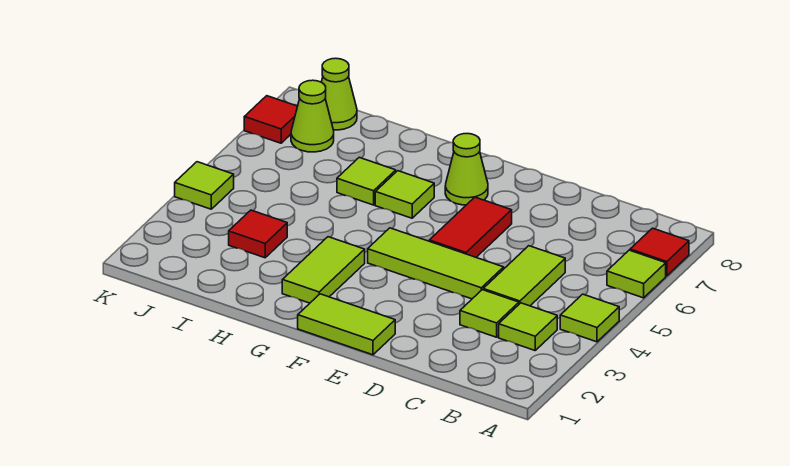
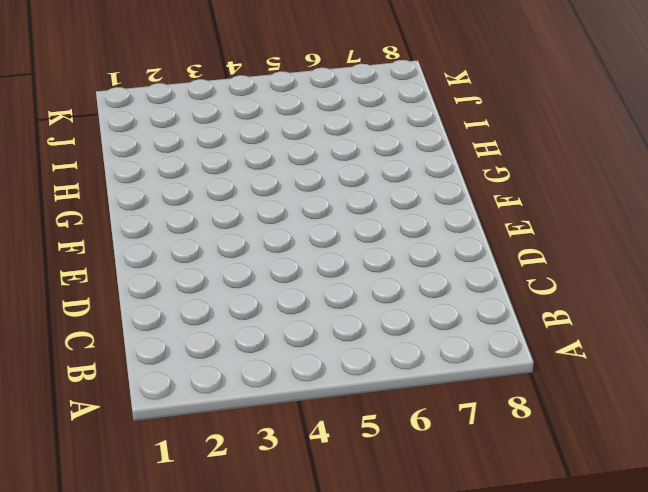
none -> lime tile A4 level 1
none -> lime tile A6 level 1
none -> red tile A7 level 1

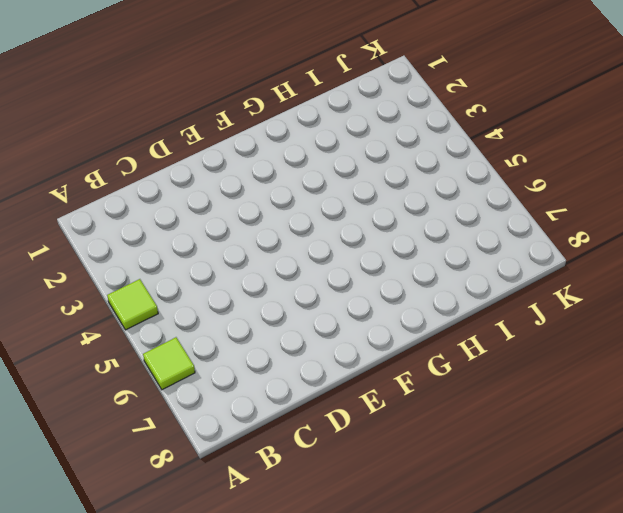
none -> red tile A7 level 1
none -> lime tile B3 level 1
none -> lime tile C3 level 1

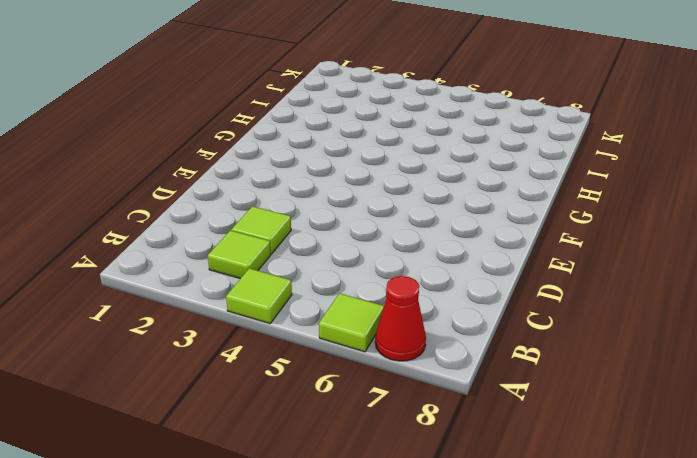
red cone A7 level 1 -> red tile A7 level 1
none -> lime tile C4:C5 level 1
none -> lime tile D4:F4 level 1
none -> lime tile E1:F1 level 1

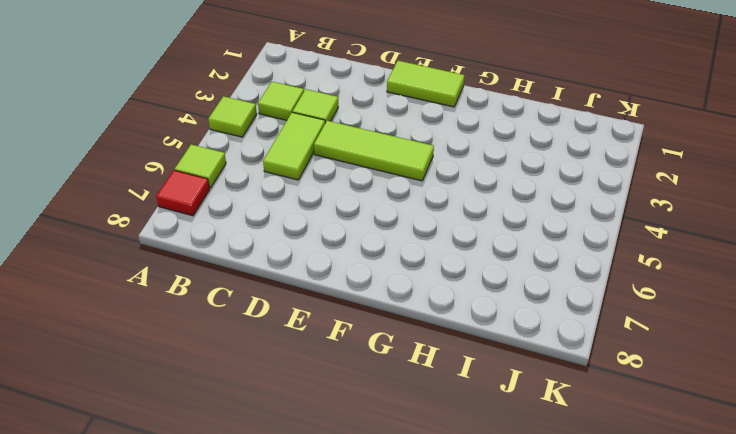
none -> red tile E5:E6 level 1
none -> lime cone F7 level 1
none -> lime tile G2:G3 level 1

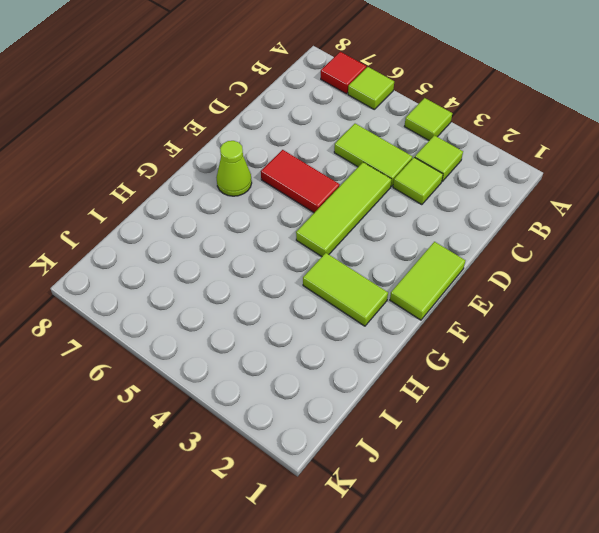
none -> lime tile G6 level 1
none -> lime tile H6 level 1
none -> red tile I3 level 1

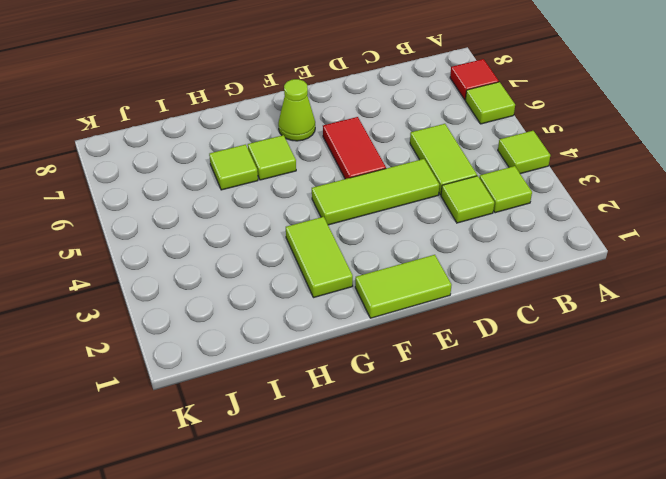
none -> red tile I3 level 1
none -> lime cone J7 level 1
none -> lime cone J8 level 1

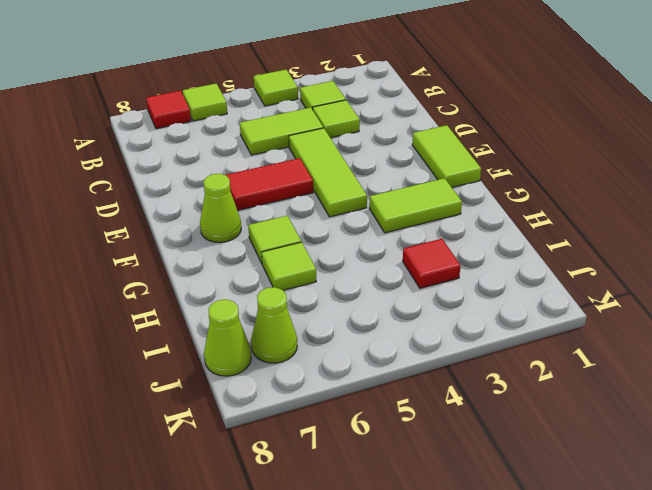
none -> lime tile K4 level 1
none -> red tile K7 level 1

